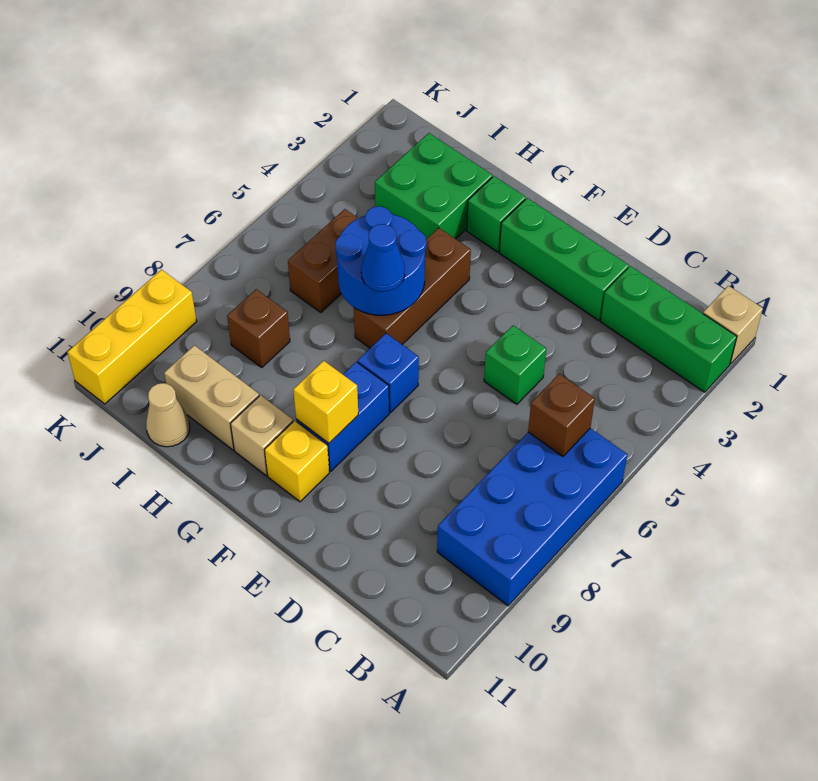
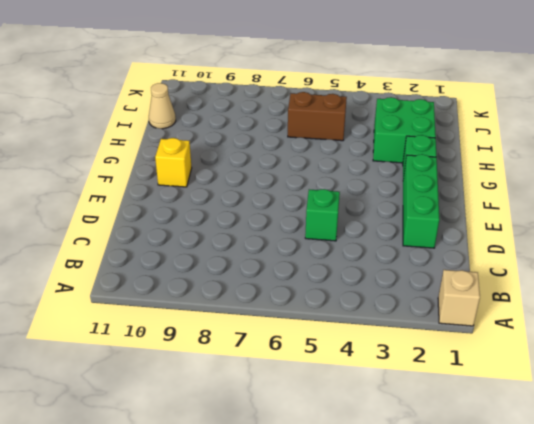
none -> green brick A2:C2 level 1
none -> blue brick A6:B9 level 1
none -> blue brick F7 level 1

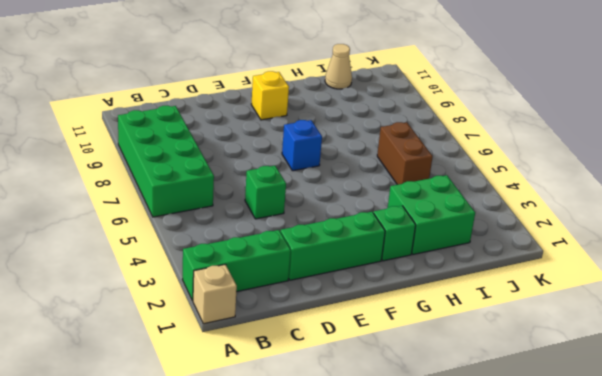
green brick A6:B9 level 1 -> blue brick A6:B9 level 1
none -> blue brick F8:F9 level 1
none -> brown brick G4:G6 level 1
none -> tan brick G10 level 1

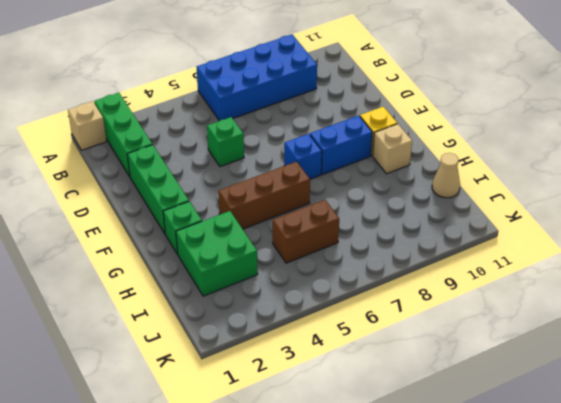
none -> tan brick H10:I10 level 1
none -> brown brick I8 level 1
none -> yellow brick K9:K11 level 1

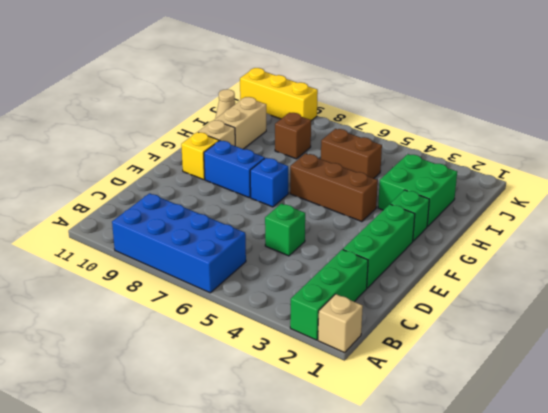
none -> brown brick B6 level 2
none -> yellow brick F9 level 2
none -> blue round brick G5:H6 level 2

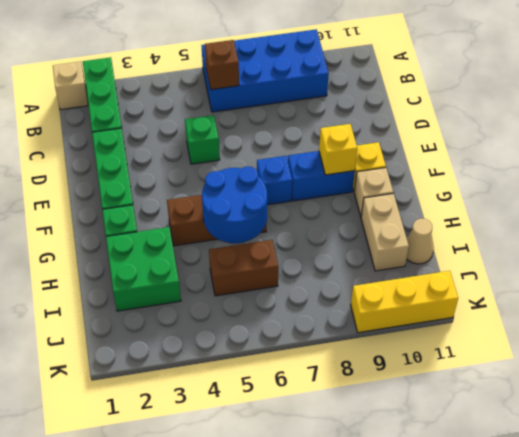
none -> brown brick I8 level 1
none -> blue cone G6 level 3

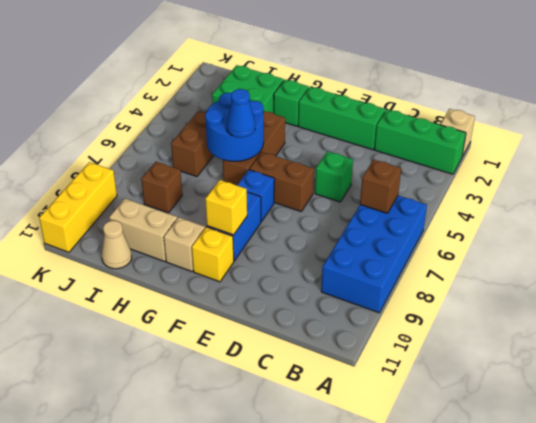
brown brick E6:F6 level 1 -> none

